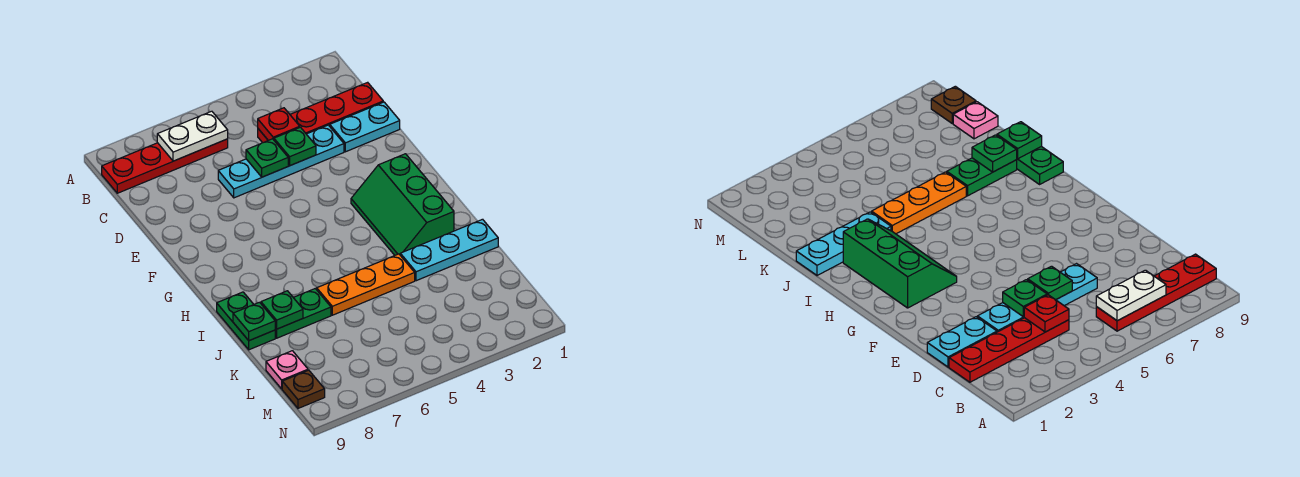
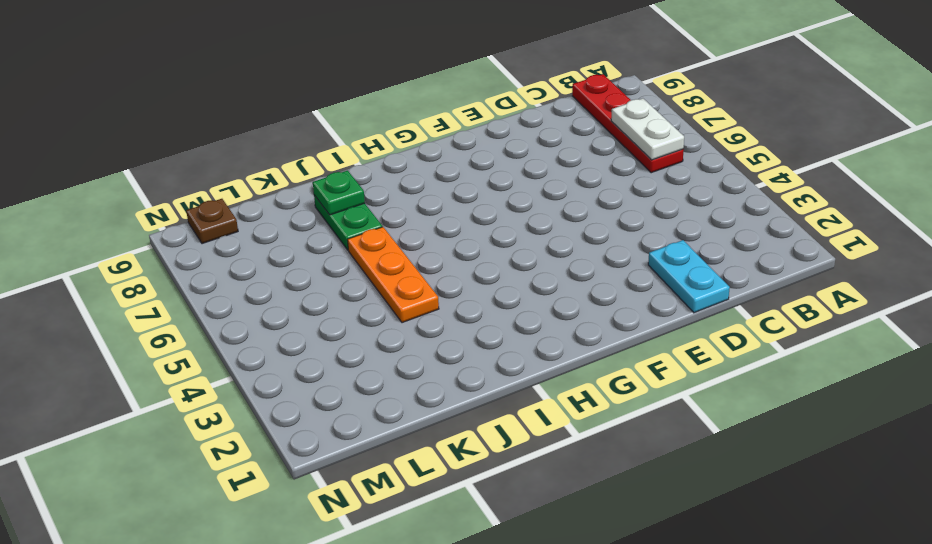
none -> red plate C1:C4 level 1
none -> cyan plate D3:D6 level 1
none -> green slope G2:I3 level 1 top 2

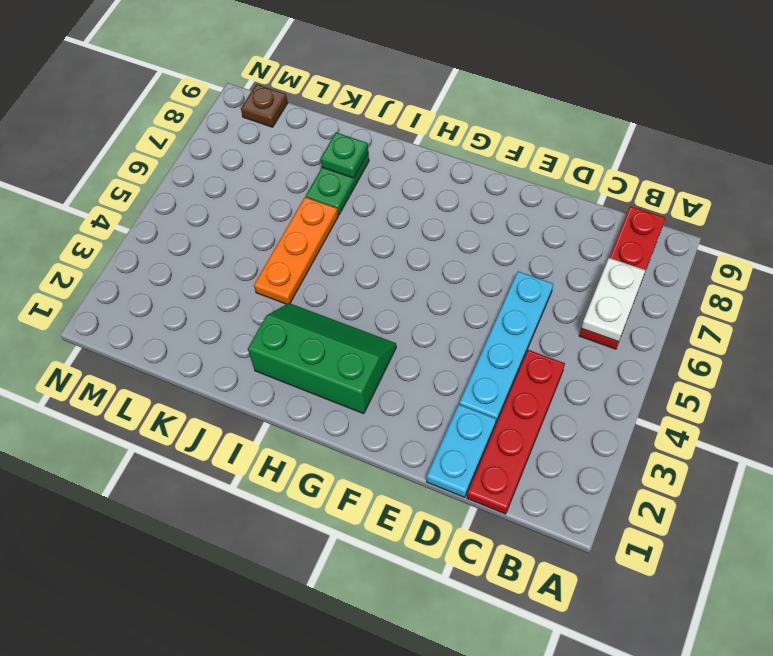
none -> green plate I9:J9 level 1
none -> cyan plate J1:J3 level 1
none -> pink plate L9 level 1

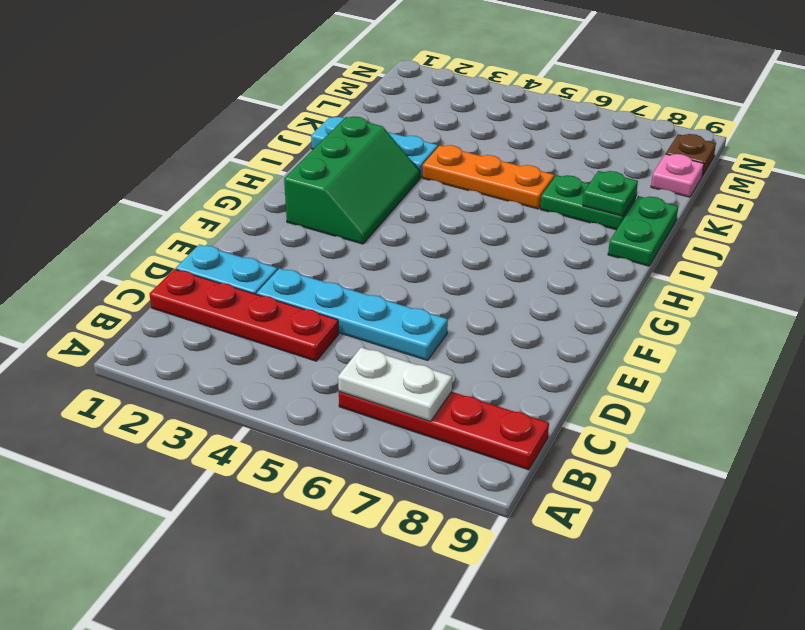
none -> red plate C4 level 2
none -> green plate D4 level 2
none -> green plate D5 level 2

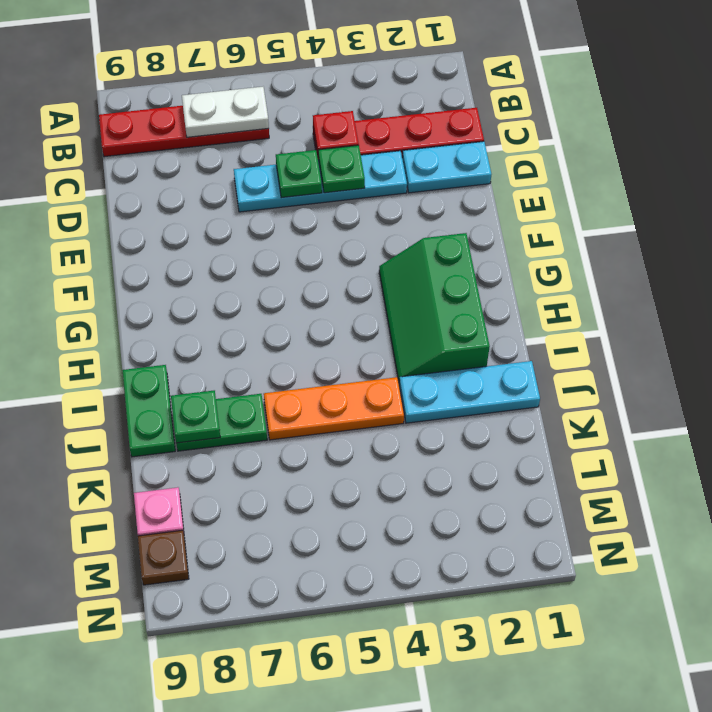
none -> green plate J9 level 2

